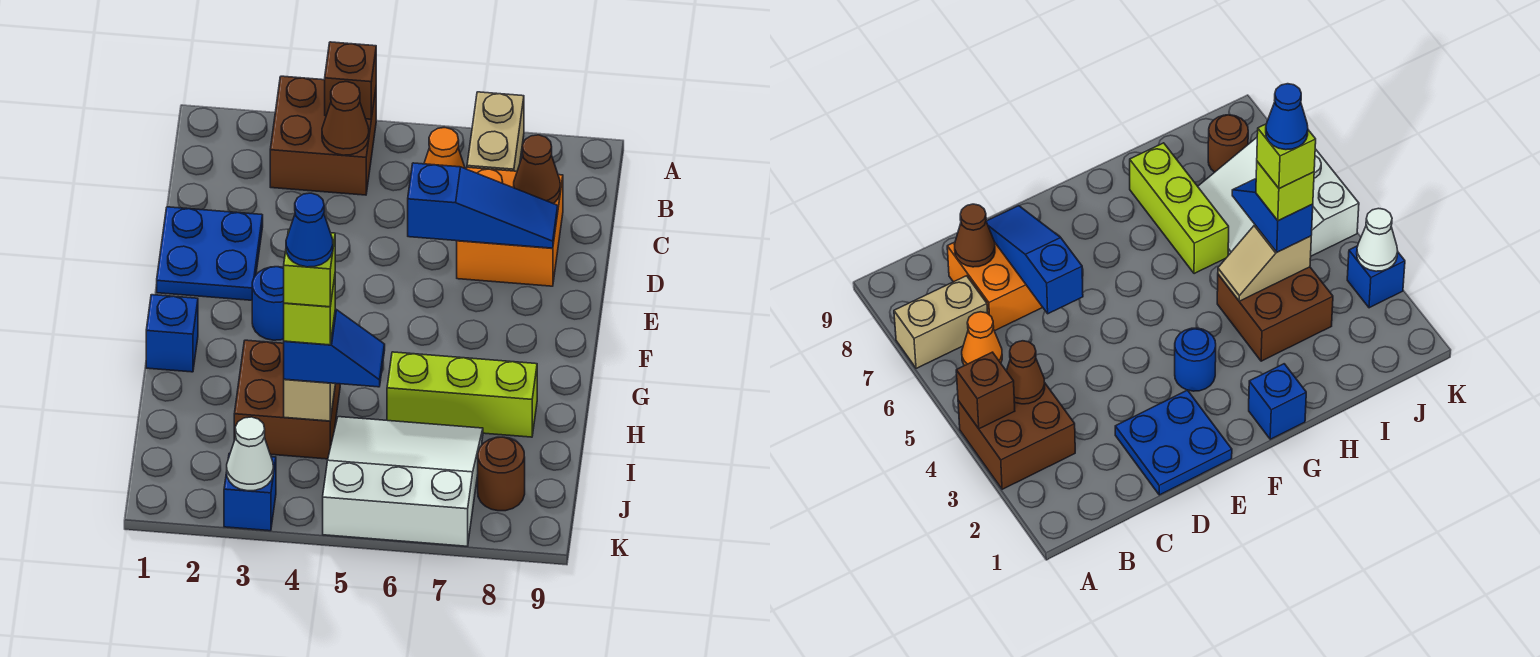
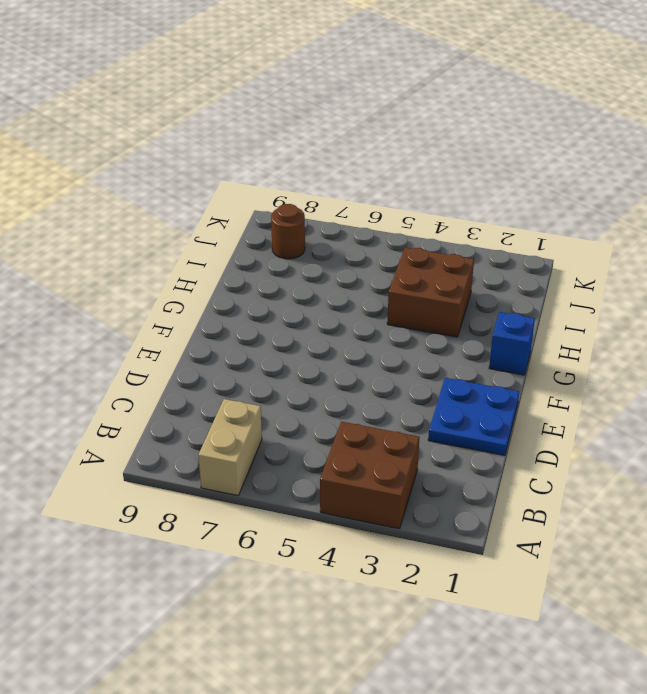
none -> orange cone B6 level 1
none -> orange brick C7:D8 level 1
none -> blue round brick F3 level 1

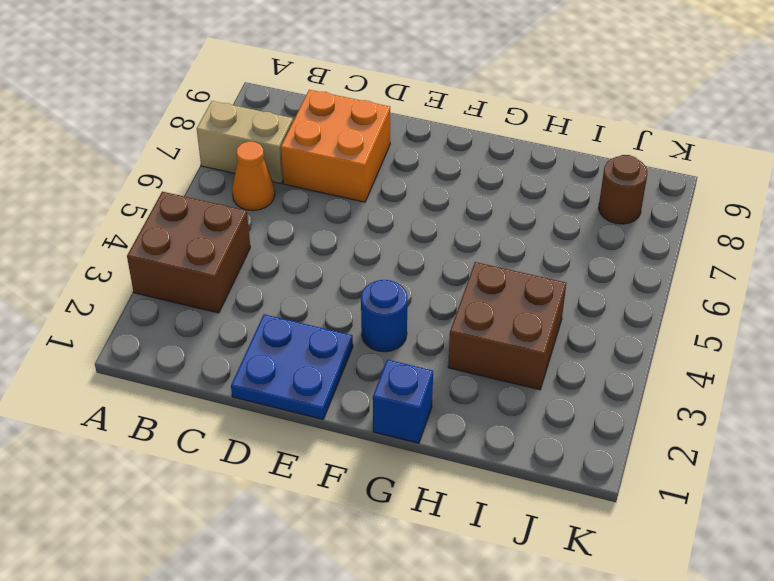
none -> lime brick H6:H8 level 1
none -> white slope I5:K7 level 1 top K
none -> blue brick K3 level 1

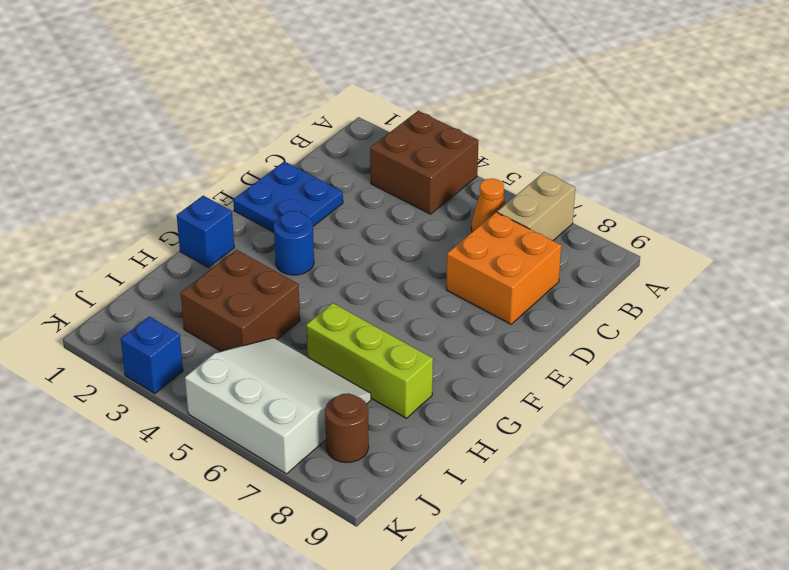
none -> brown brick A4 level 2
none -> brown cone B4 level 2
none -> brown cone C8 level 2

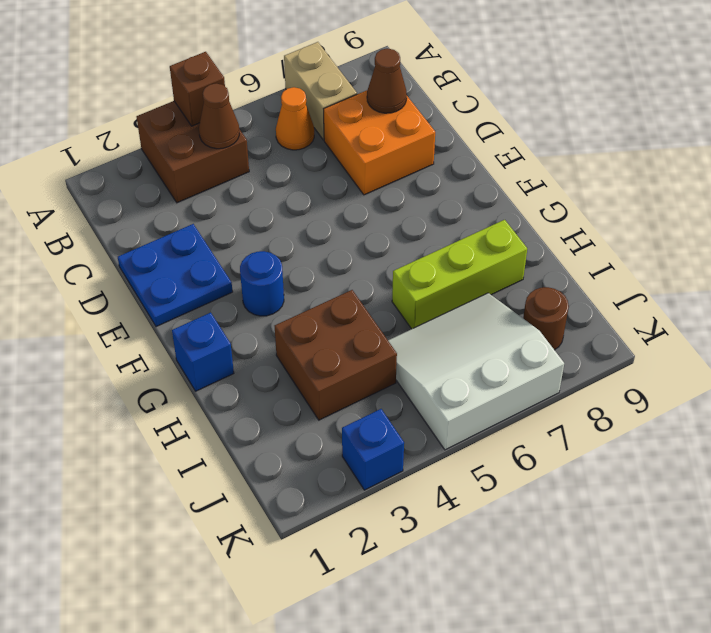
none -> blue slope D6:D8 level 2 top 6
none -> tan slope H4:I4 level 2 top I
none -> white cone K3 level 2

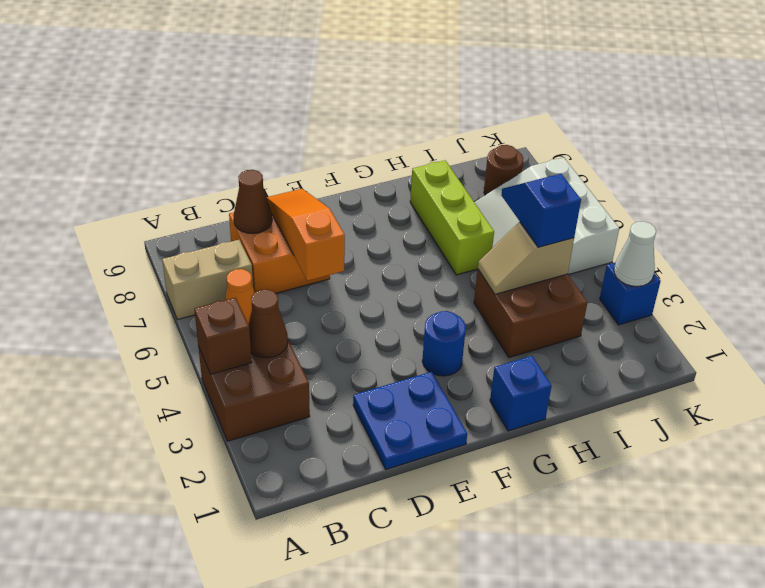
orange slope D6:D8 level 2 top 6 -> blue slope D6:D8 level 2 top 6
none -> lime brick I4 level 4
none -> lime brick I4 level 5
none -> blue cone I4 level 6

